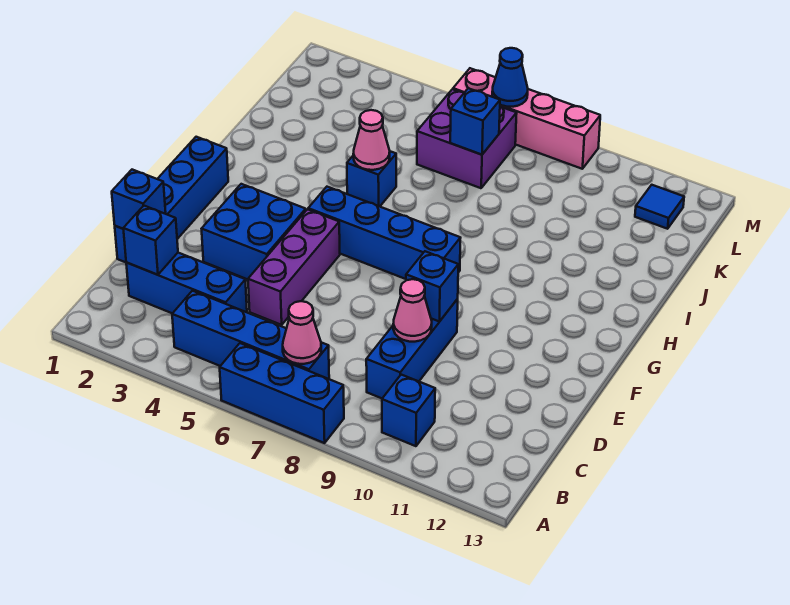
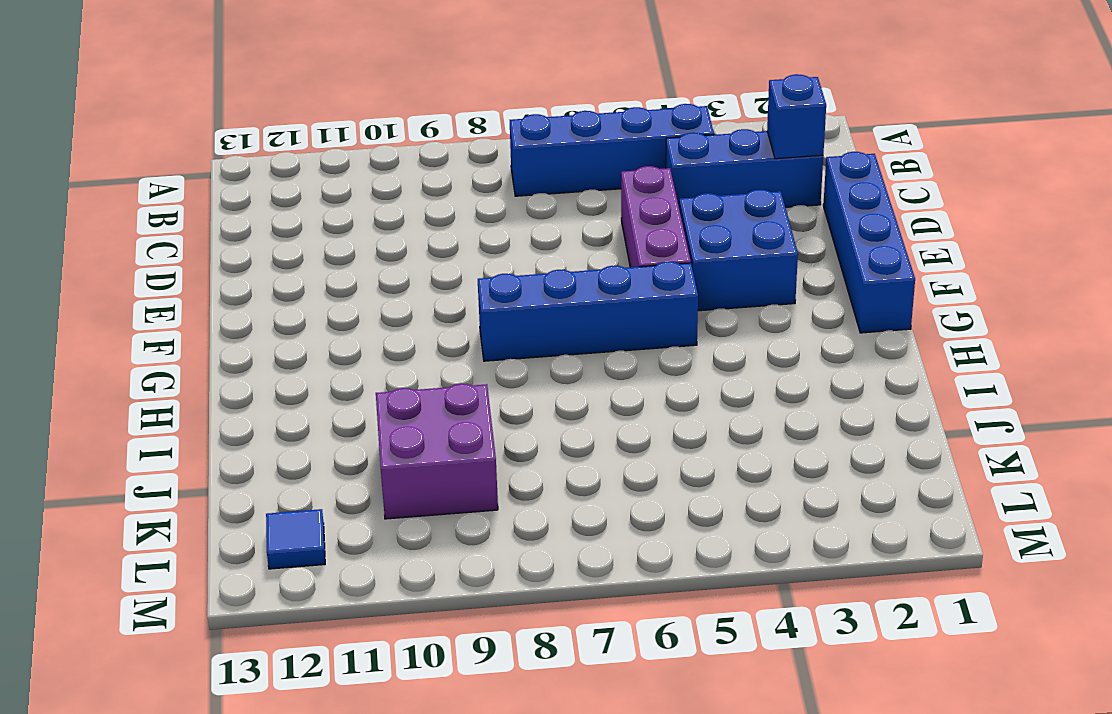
purple brick J9:K10 level 1 -> purple brick K6:L7 level 1
none -> blue brick A6:A8 level 1
none -> blue brick B10 level 1
none -> blue brick C9:E9 level 1

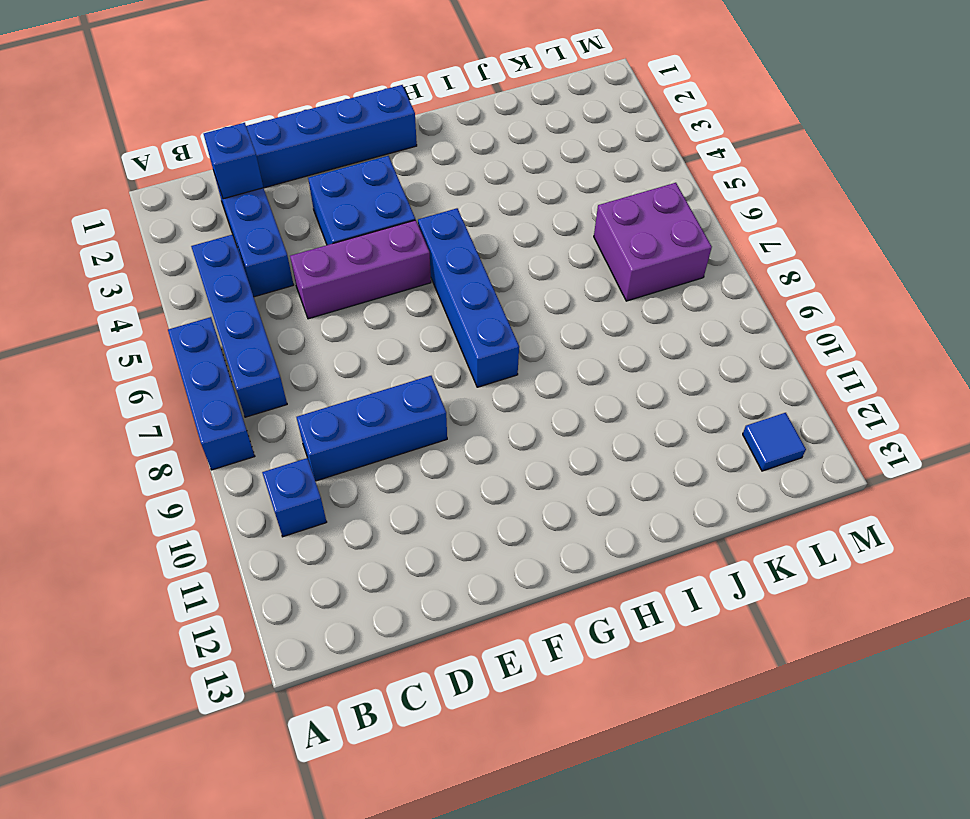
none -> blue brick I5 level 1
none -> pink brick M6:M9 level 1
none -> pink cone B7 level 2

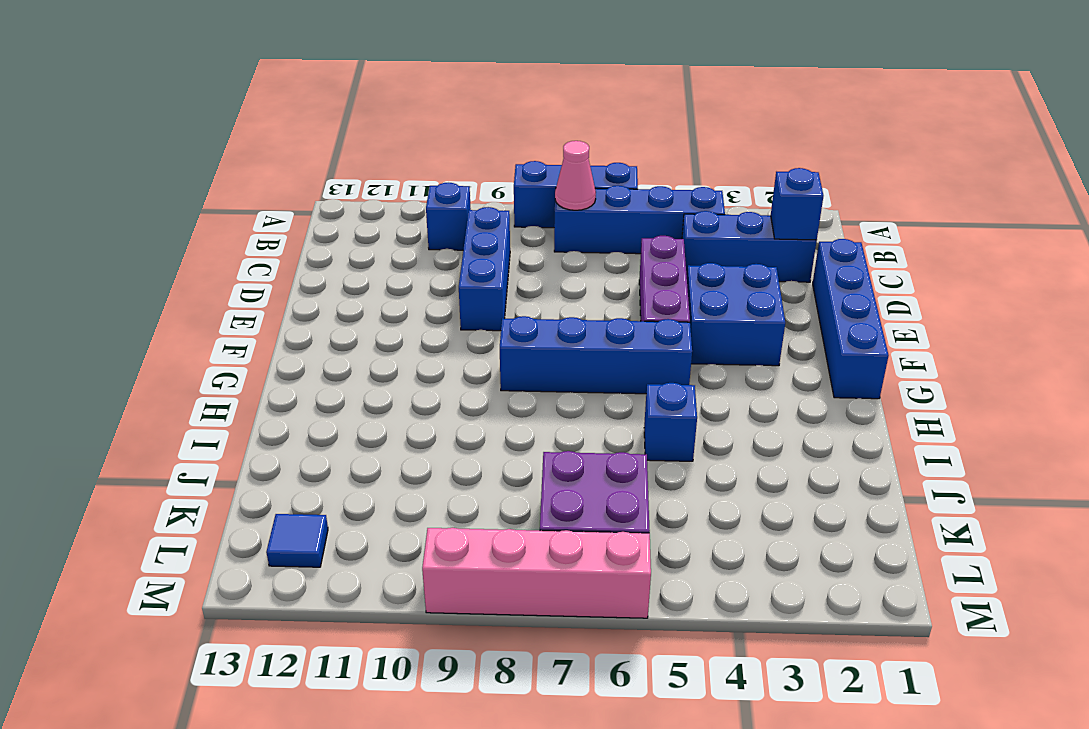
none -> blue brick D1 level 2
none -> pink cone D9 level 2
none -> blue brick E9 level 2

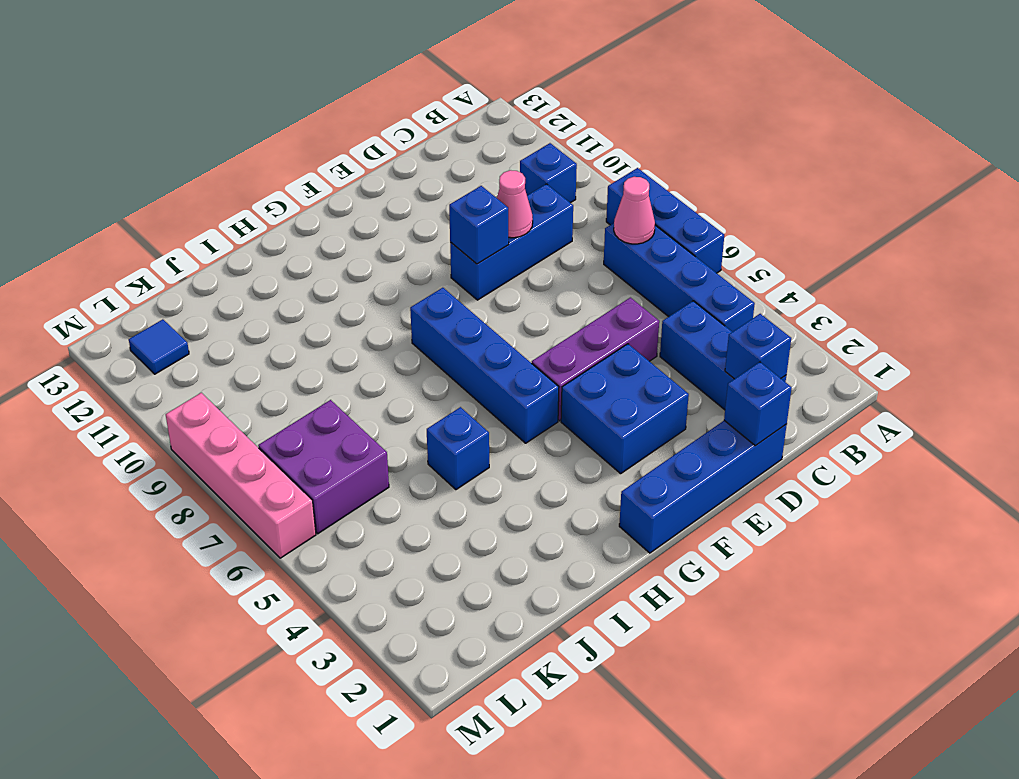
none -> pink cone I5 level 2
none -> blue brick K7 level 2
none -> blue cone M7 level 2

